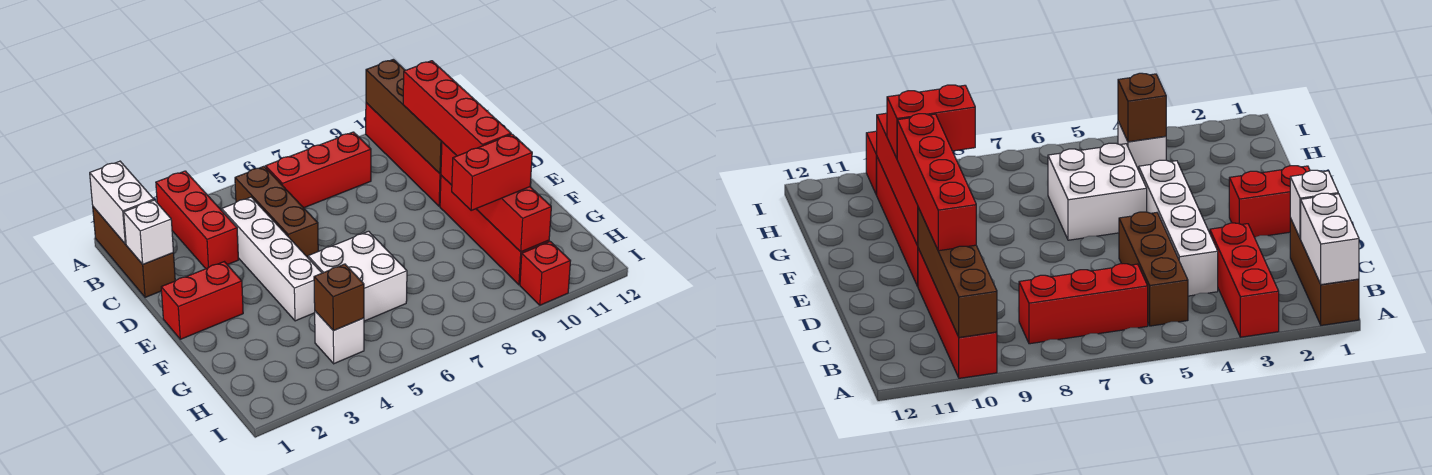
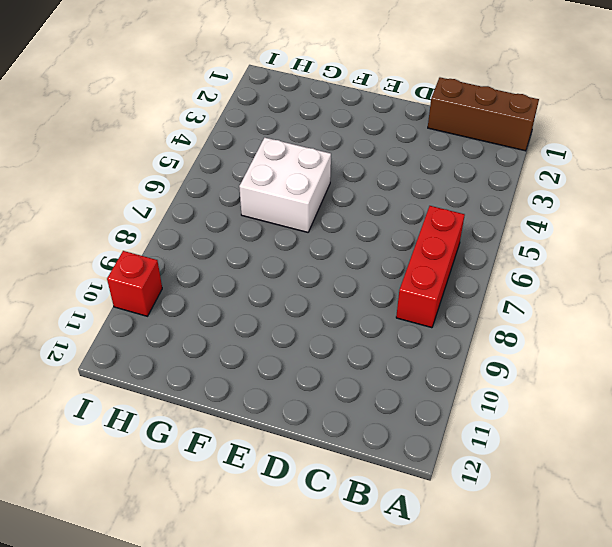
none -> red brick A3:C3 level 1
none -> red brick A10:D10 level 1
none -> brown brick B5:D5 level 1

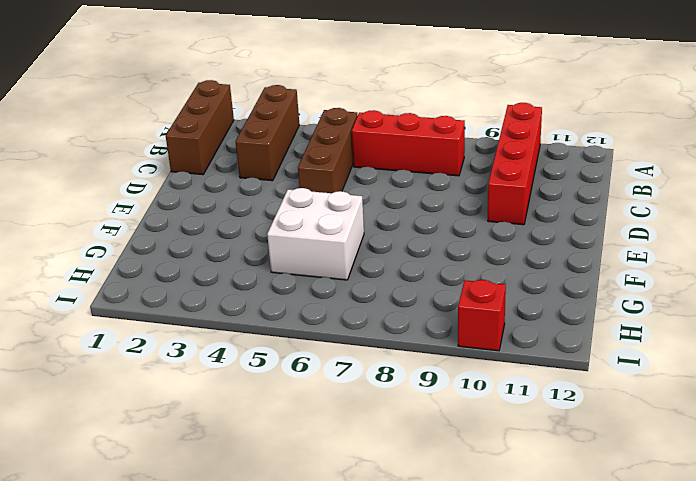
brown brick A3:C3 level 1 -> red brick A3:C3 level 1
none -> white brick C4:F4 level 1
none -> red brick E1:E2 level 1
none -> red brick E10:H10 level 1

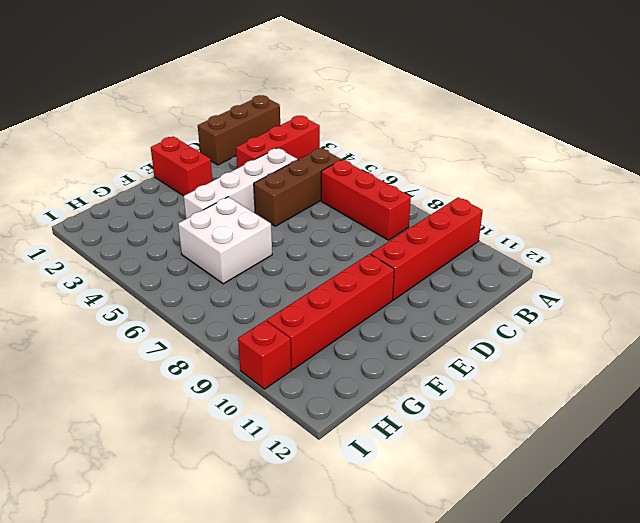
none -> white brick H4 level 1
none -> white brick A1:B1 level 2
none -> brown brick A10:D10 level 2

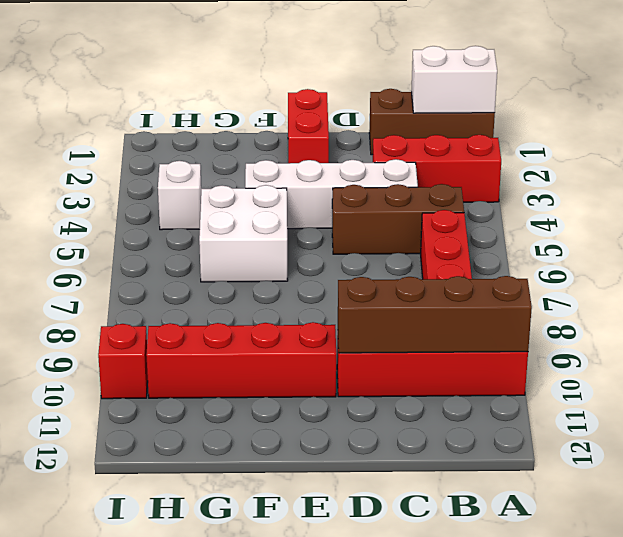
none -> white brick C1 level 2
none -> red brick E10:H10 level 2
none -> brown brick H4 level 2

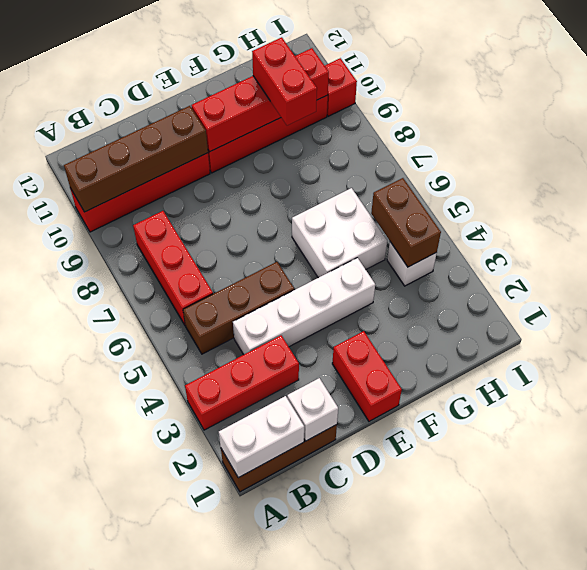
brown brick H4:H5 level 2 -> brown brick H4 level 2
none -> red brick C10:F10 level 3

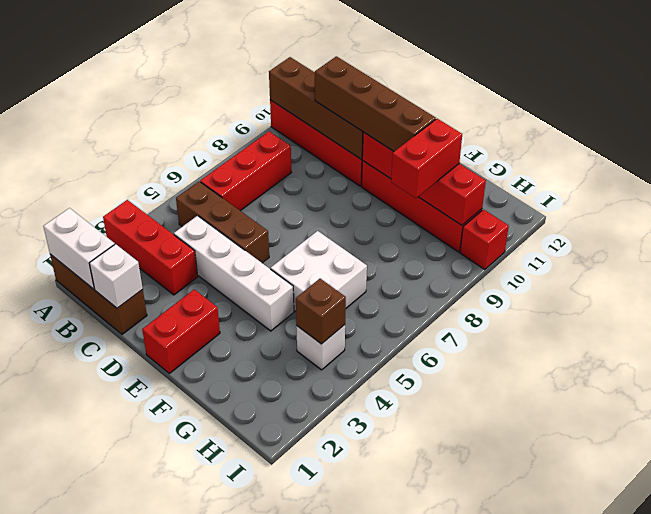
brown brick C10:F10 level 3 -> red brick C10:F10 level 3

